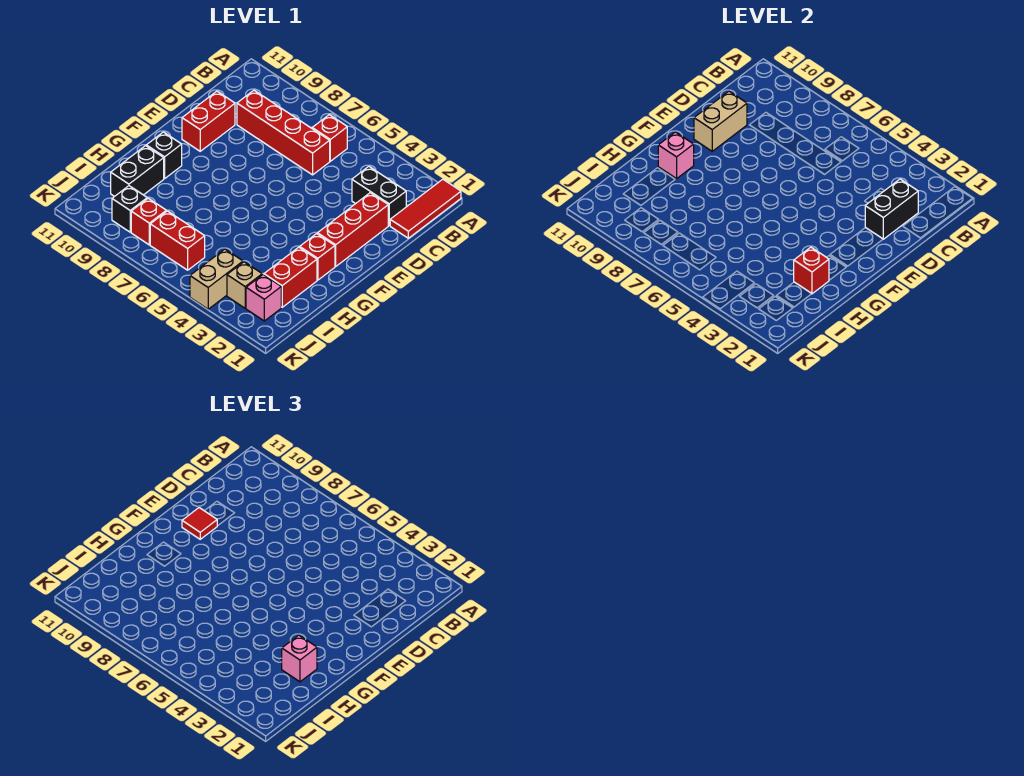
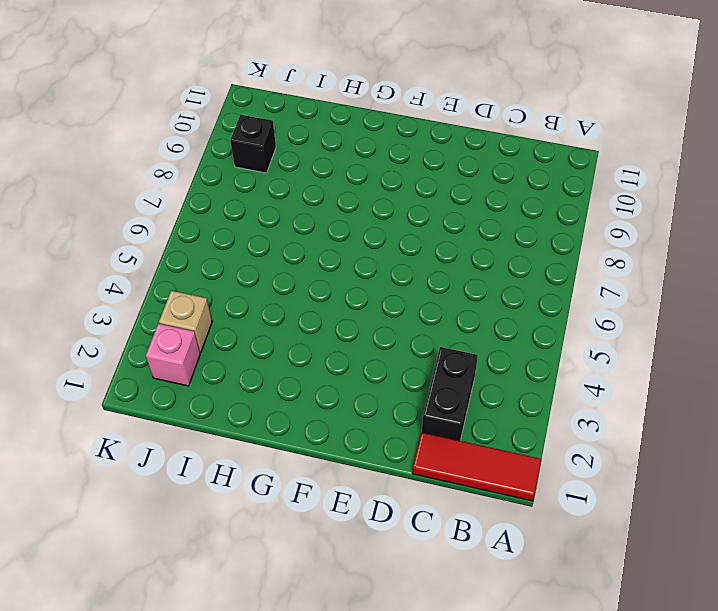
none -> red brick B6 level 1
none -> red brick C6:C9 level 1
none -> red brick D2:F2 level 1

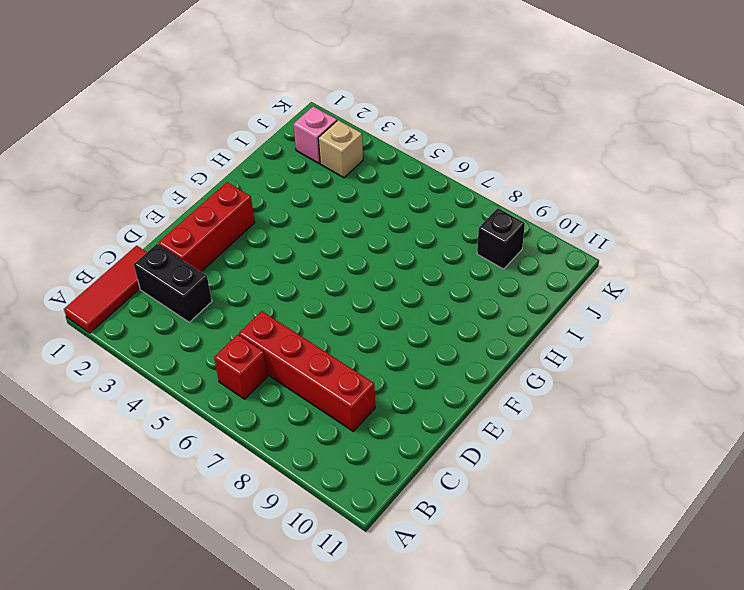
none -> red brick D10:E10 level 1
none -> red brick G2 level 1
none -> black brick G10 level 1

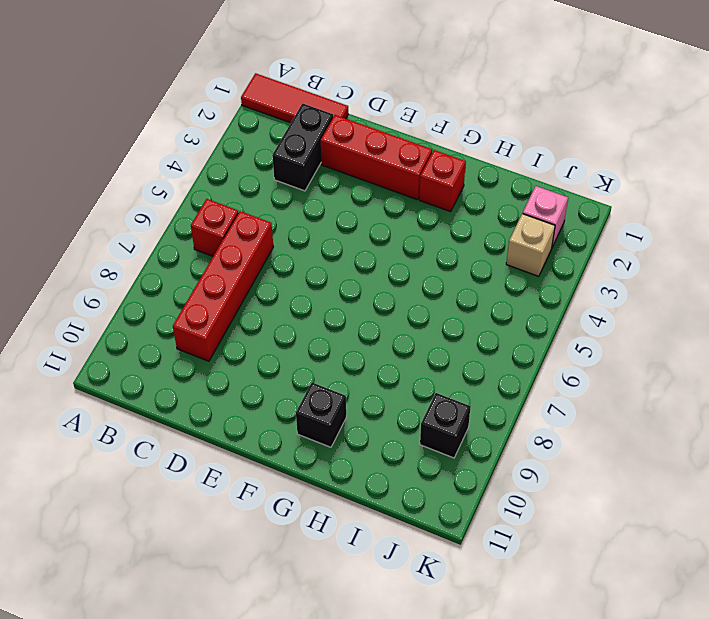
none -> red brick D10:E10 level 1
none -> red brick H2:I2 level 1
none -> black brick H10:I10 level 1

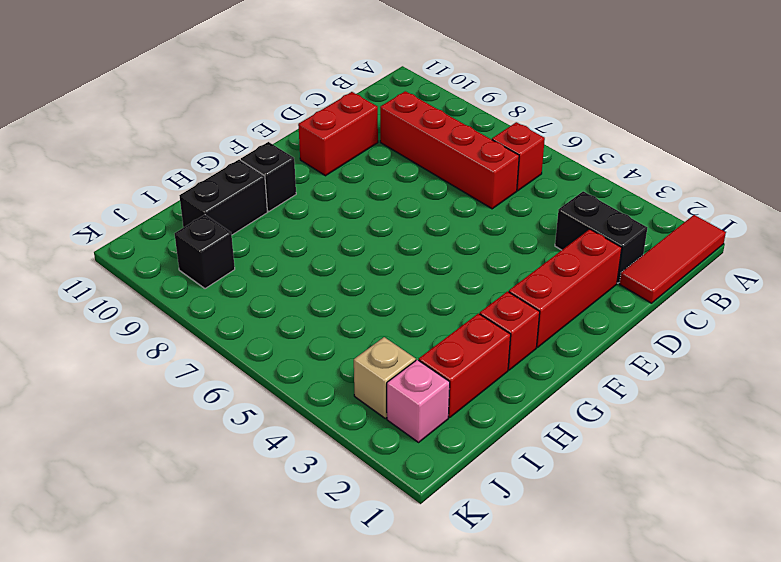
none -> tan brick J4:K4 level 1
none -> red brick J6:J7 level 1
none -> red brick J8 level 1

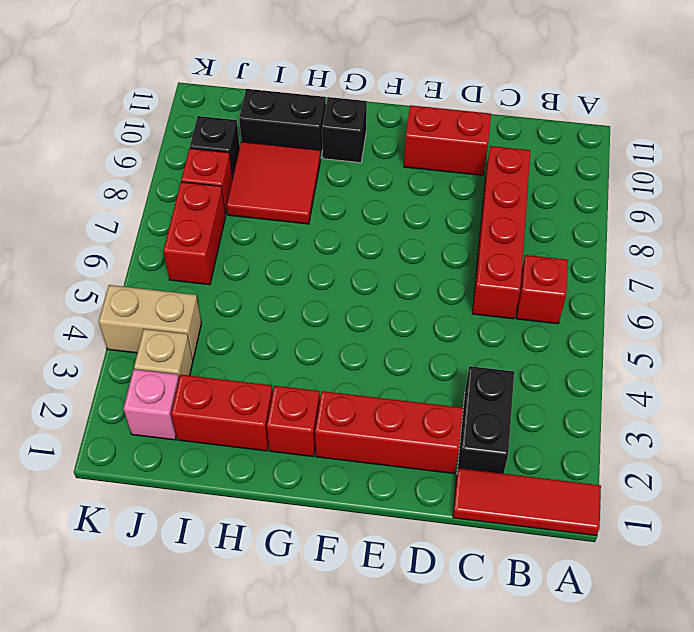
red tile H8:I9 level 1 -> none
none -> black brick C2:D2 level 2
none -> tan brick D10:E10 level 2
none -> pink brick G10 level 2

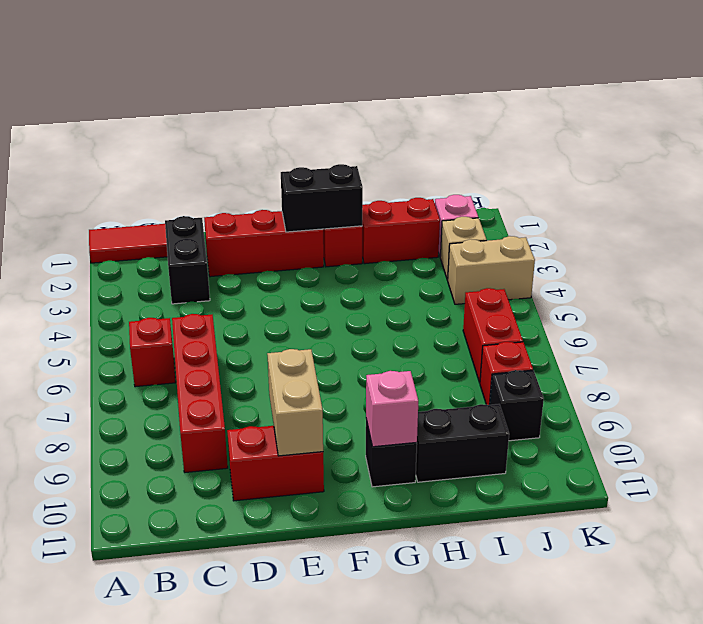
tan brick E9:E10 level 2 -> tan brick D10:E10 level 2
black brick F2:G2 level 2 -> black brick C2:D2 level 2
none -> red brick H2 level 2
none -> red tile E10 level 3
none -> pink brick H2 level 3

